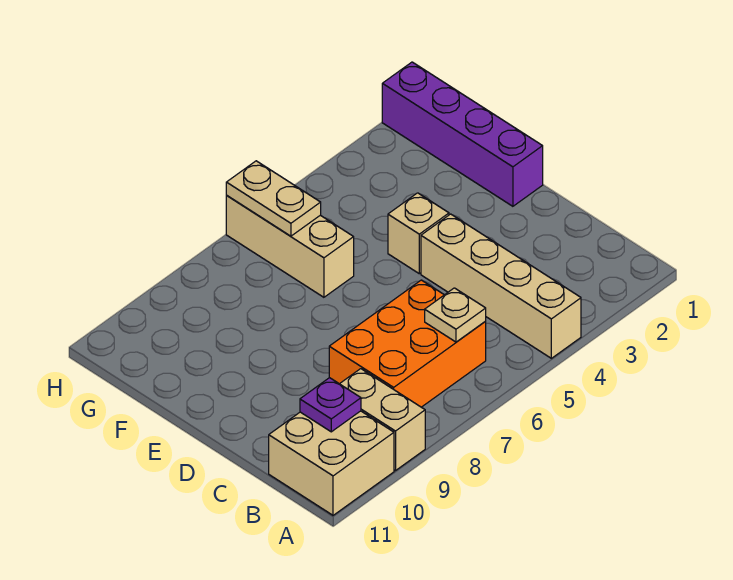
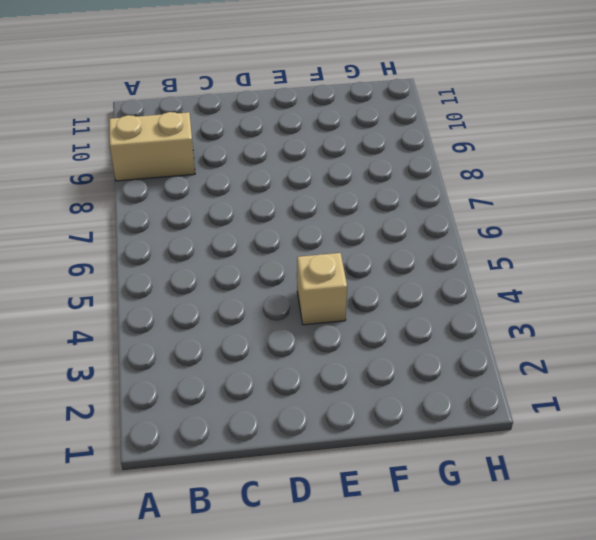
none -> tan brick A4:D4 level 1
none -> tan brick A10:B11 level 1

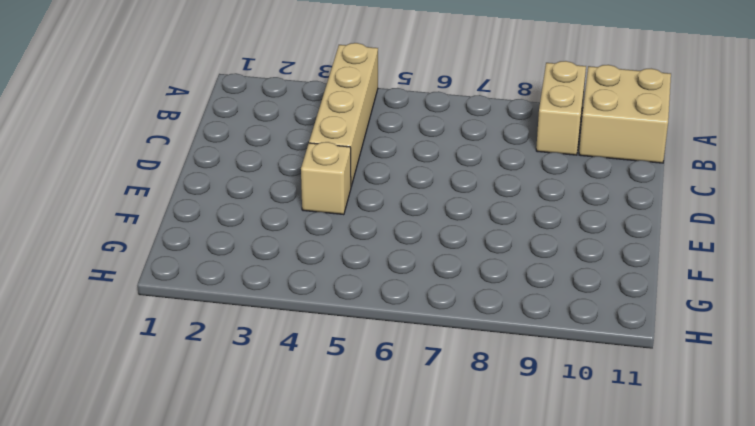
none -> orange brick B6:C8 level 1
none -> purple brick E1:H1 level 1

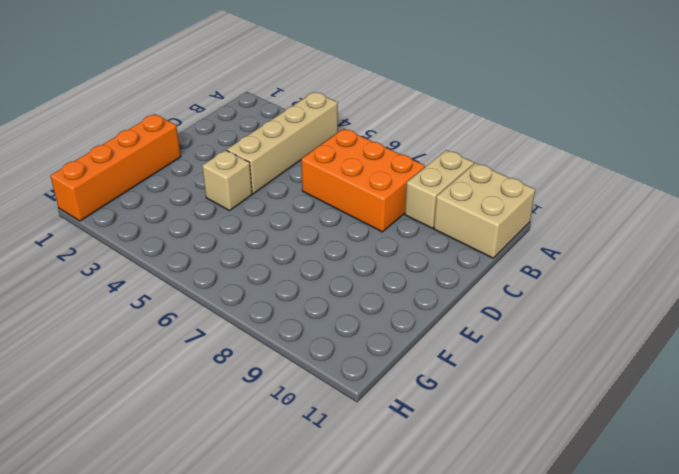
orange brick E1:H1 level 1 -> purple brick E1:H1 level 1
none -> tan brick F6:H6 level 1
none -> tan plate B6 level 2

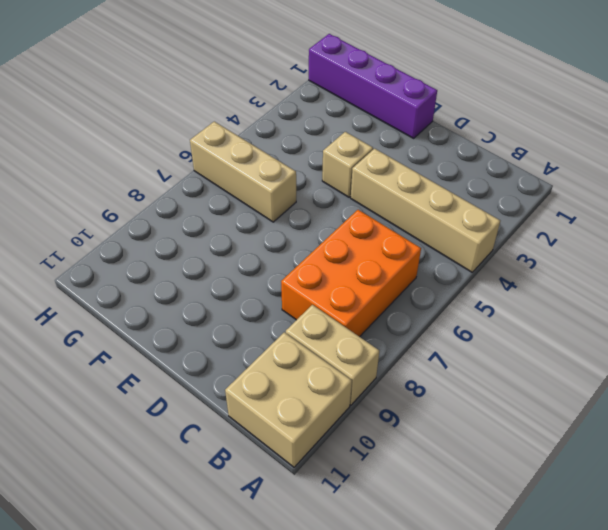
none -> tan plate B6 level 2
none -> purple plate B10 level 2

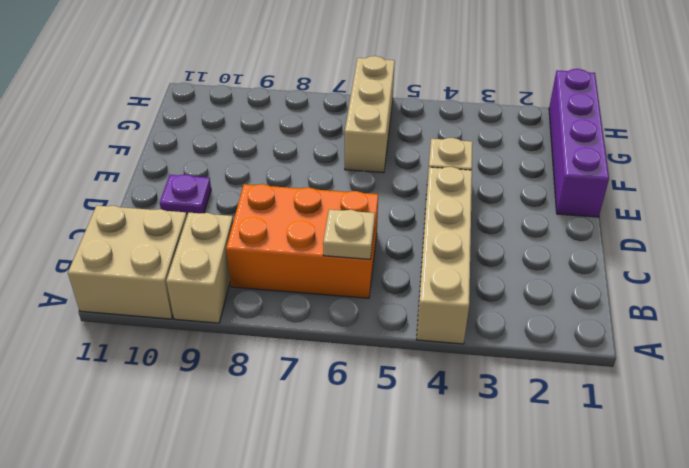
purple plate D10 level 1 -> purple plate B10 level 2
none -> tan plate G6:H6 level 2

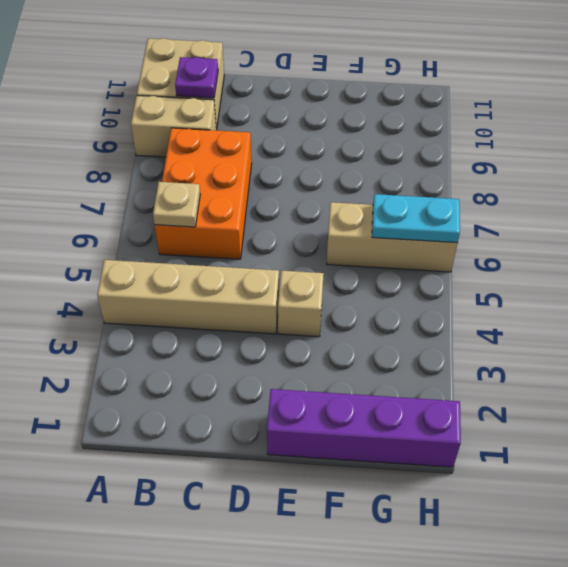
cyan plate G6:H6 level 2 -> tan plate G6:H6 level 2

